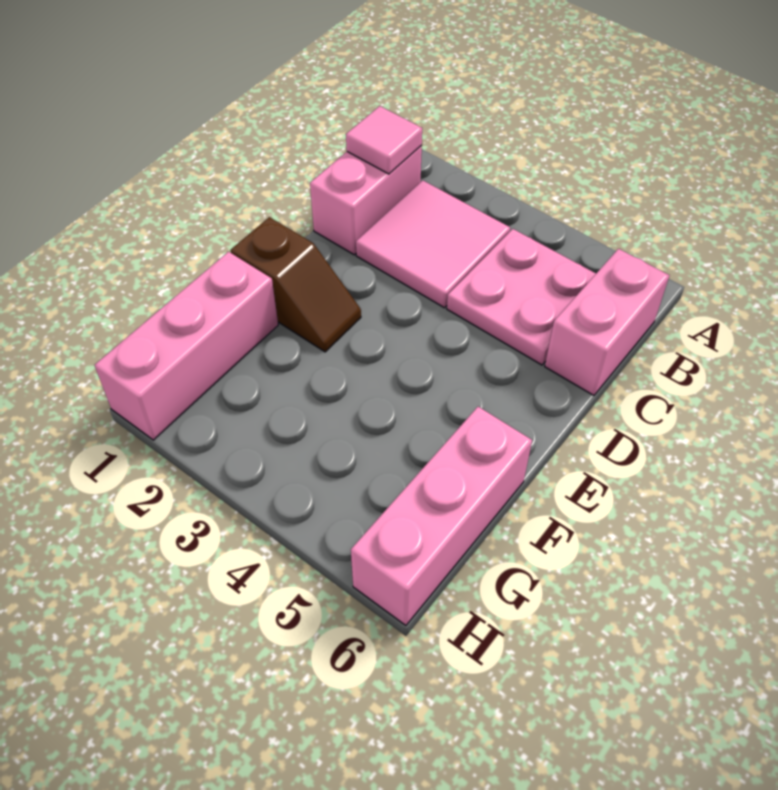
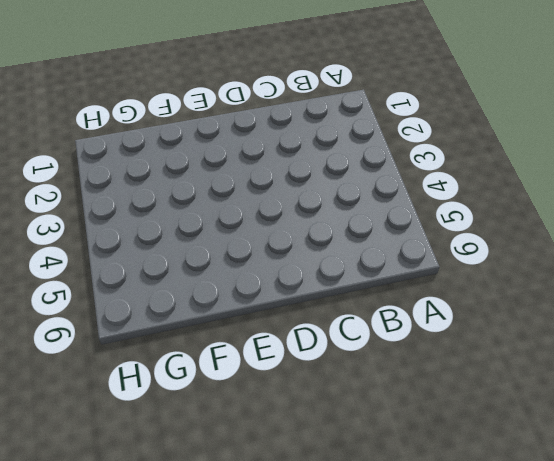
none -> pink brick B1:C1 level 1
none -> pink tile B2:C3 level 1

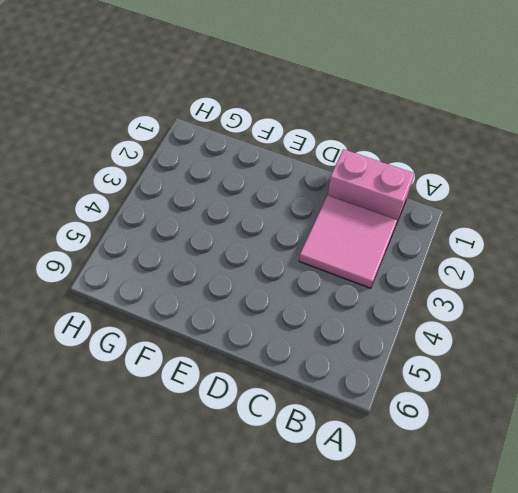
none -> pink plate B4:C5 level 1
none -> pink brick B6:C6 level 1

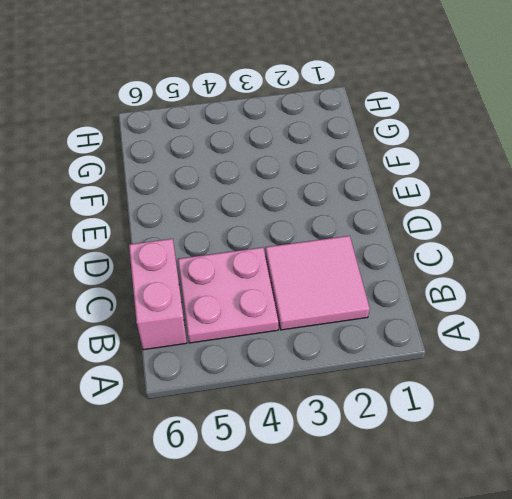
none -> pink brick B1:C1 level 1
none -> brown slope E1:E2 level 1 top 1

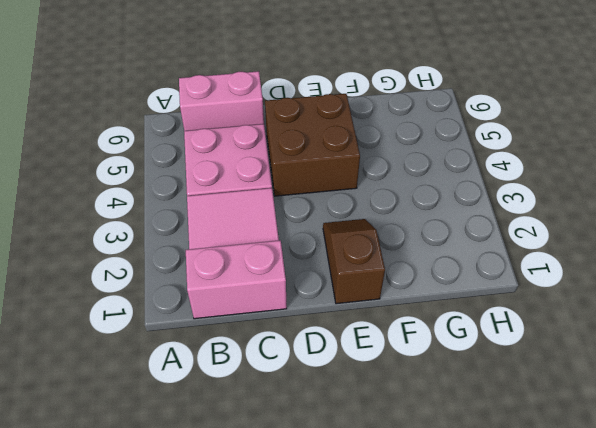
brown brick D4:E5 level 1 -> none
none -> pink brick F1:H1 level 1
none -> pink brick F6:H6 level 1

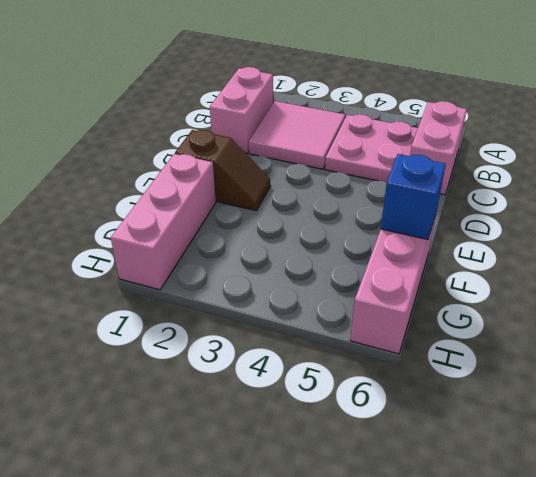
blue brick F6 level 2 -> none
none -> pink tile B1 level 2

